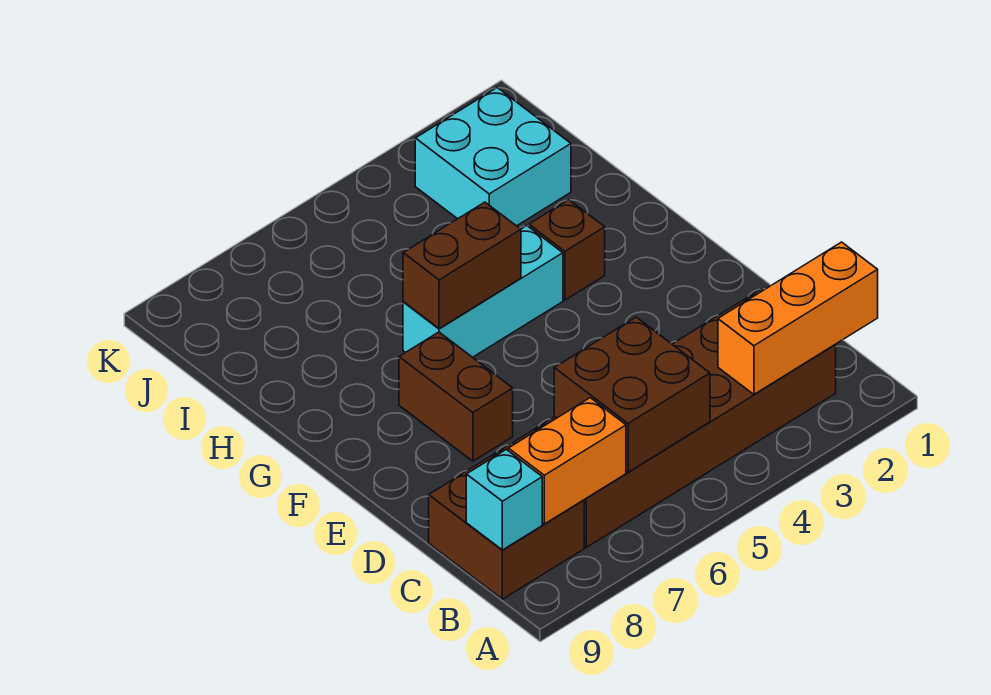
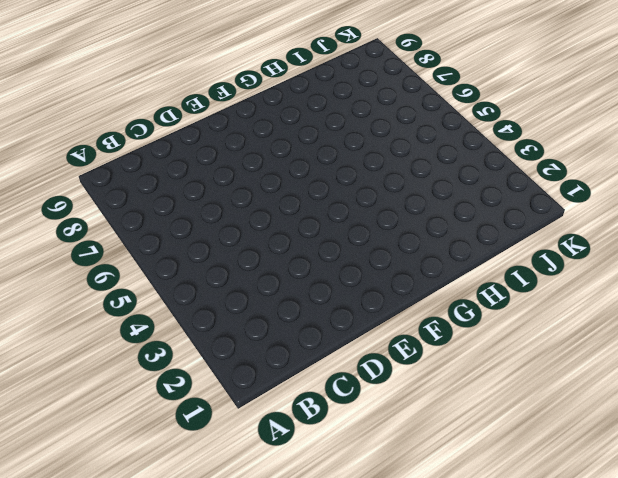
none -> brown brick B2:C7 level 1
none -> brown brick B8:C9 level 1

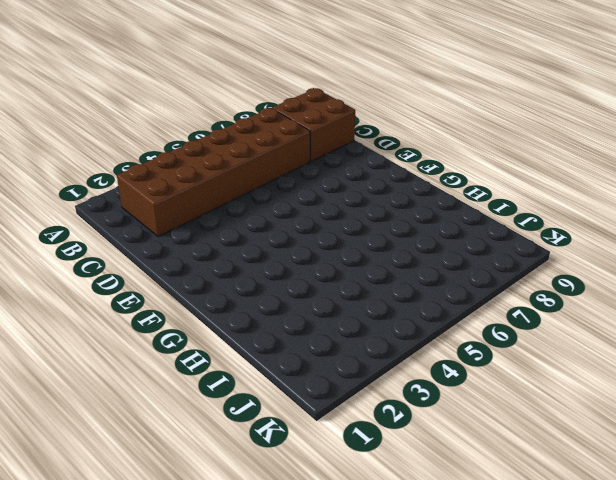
none -> brown brick E7:F7 level 1
none -> brown brick G3 level 1

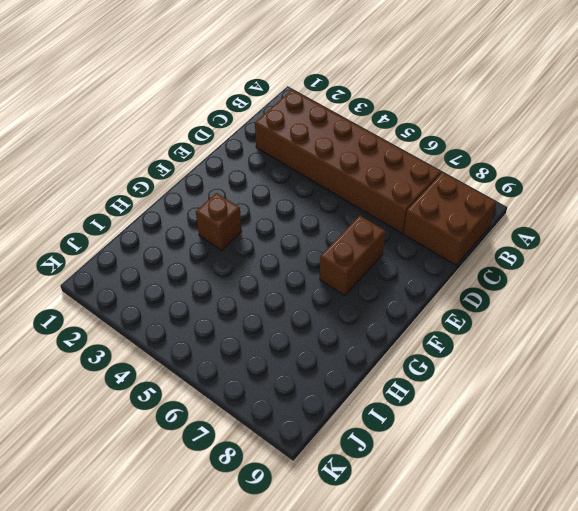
none -> cyan brick G4:G6 level 1
none -> cyan brick I2:J3 level 1

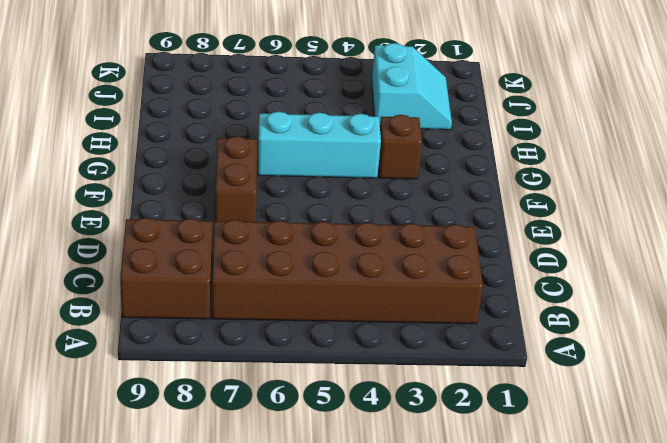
cyan slope I2:J3 level 1 top 3 -> cyan brick I2:J3 level 1
none -> orange brick B1:B3 level 2
none -> brown brick B5:C6 level 2

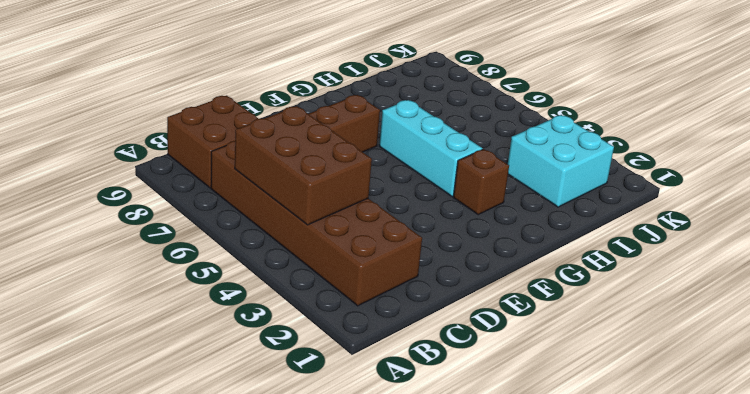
brown brick B4:C6 level 2 -> brown brick B5:C6 level 2
none -> orange brick B1:B3 level 2
none -> orange brick B7:B8 level 2

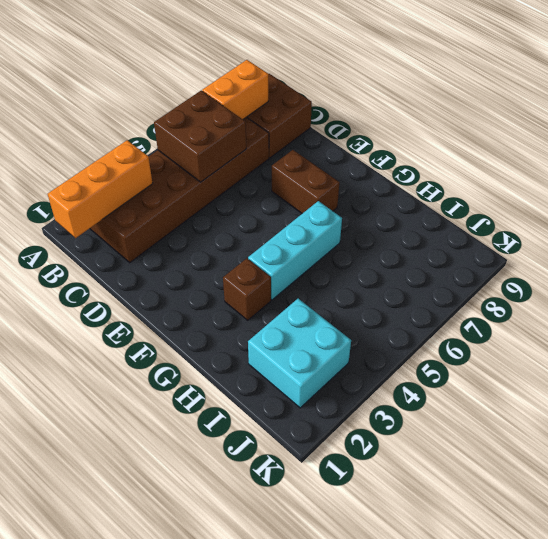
none -> cyan brick B9 level 2
none -> brown brick G5:G6 level 2

